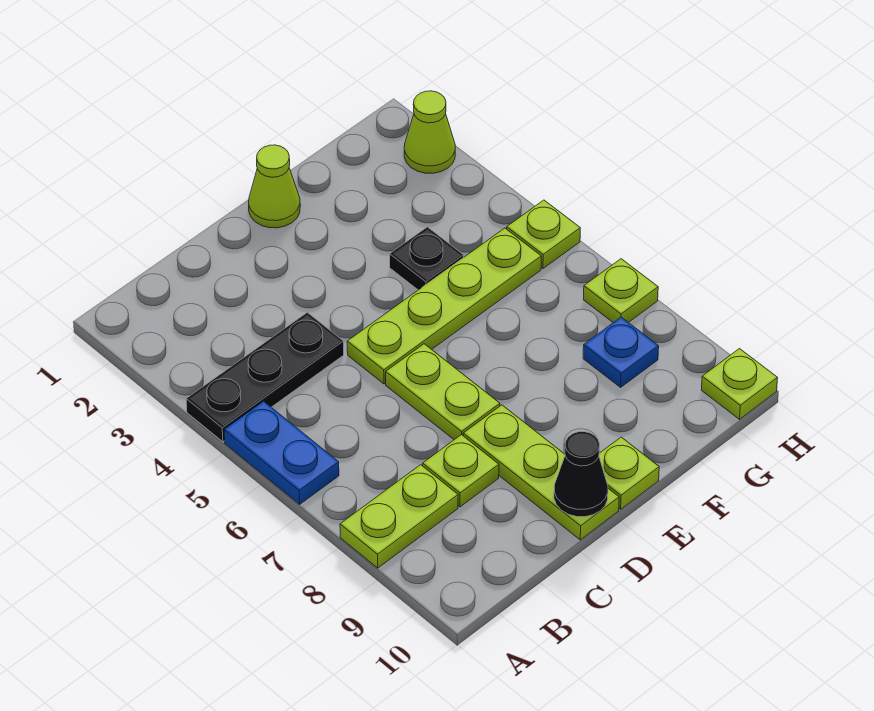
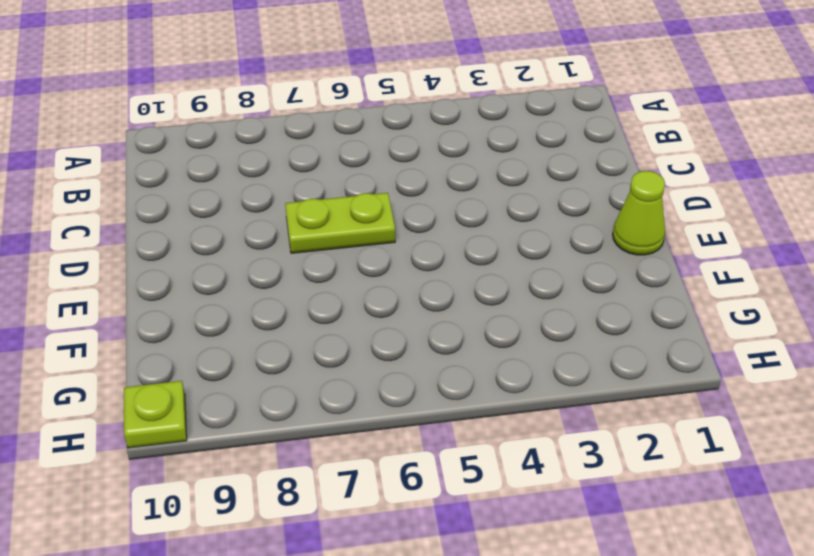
none -> black plate A4:C4 level 1
none -> blue plate A5:A6 level 1
none -> lime plate A8:B8 level 1

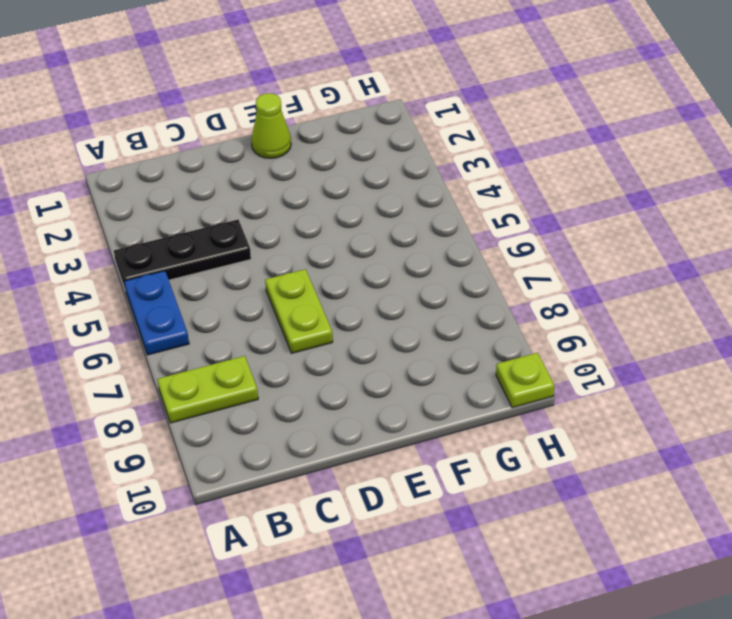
none -> lime plate C8 level 1
none -> lime plate D5:G5 level 1
none -> lime plate D8:D10 level 1

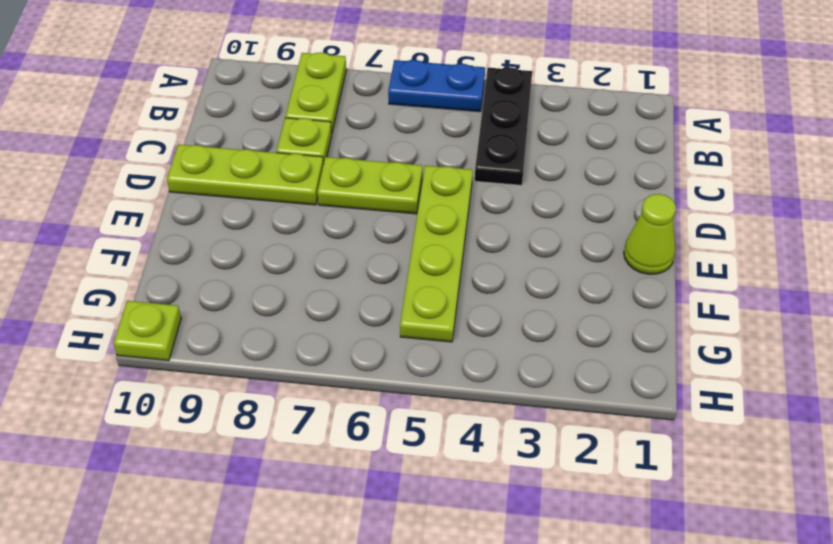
none -> lime plate E10 level 1
none -> black plate F4 level 1
none -> blue plate G8 level 1

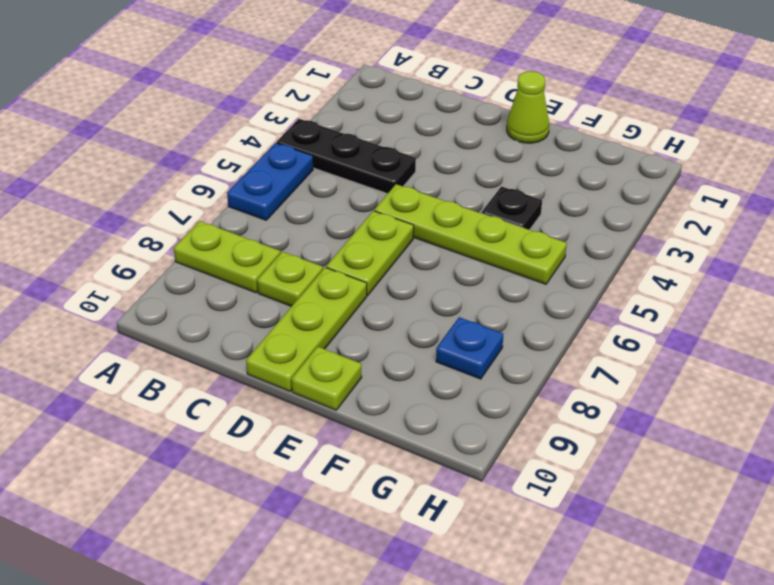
none -> lime cone H2 level 1
none -> lime plate H5 level 1
none -> lime plate H7 level 1

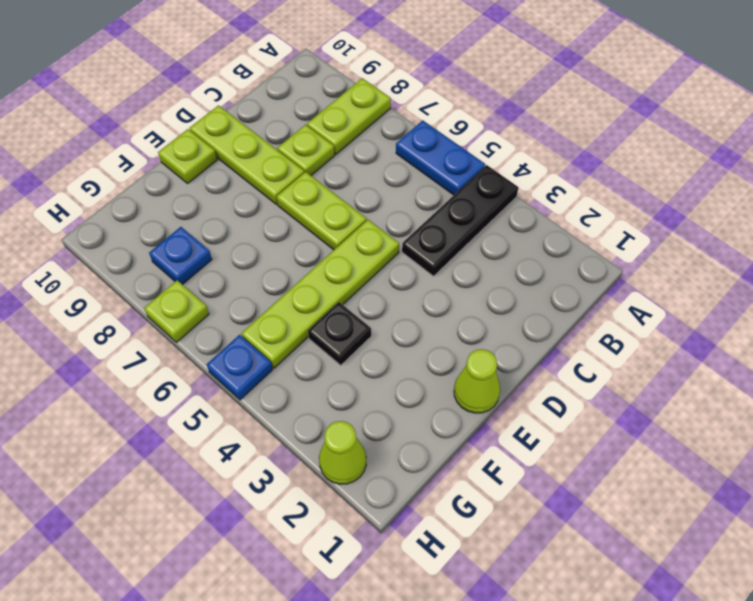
blue plate H5 level 1 -> lime plate H5 level 1
none -> lime plate H10 level 1
none -> black cone D10 level 2

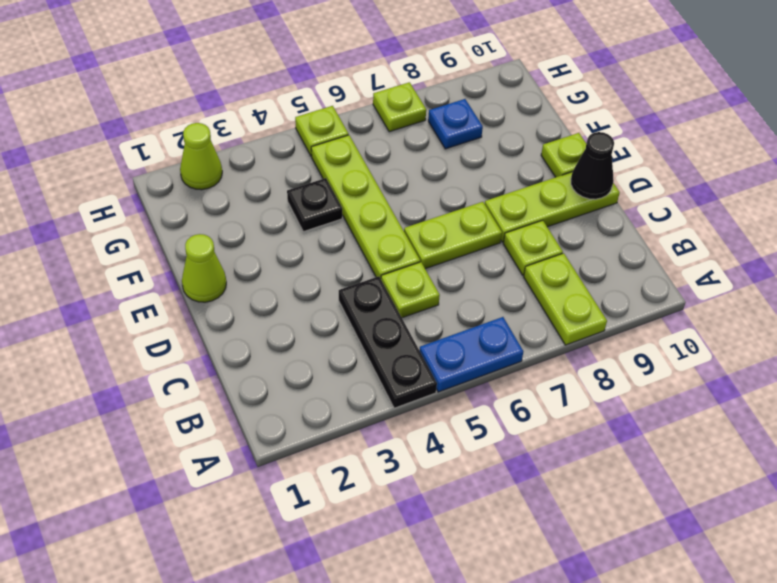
lime plate C5 level 1 -> lime plate H10 level 1

